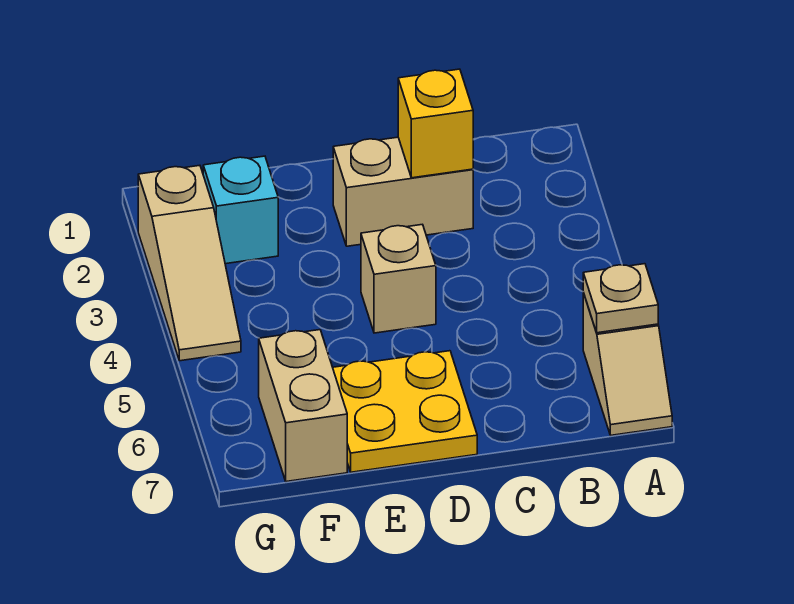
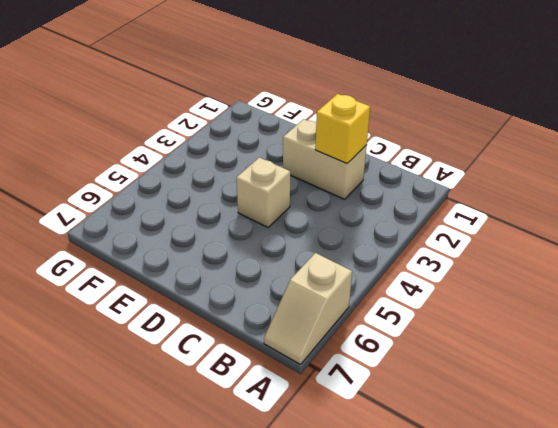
none -> yellow plate D6:E7 level 1
none -> cyan brick F2 level 1

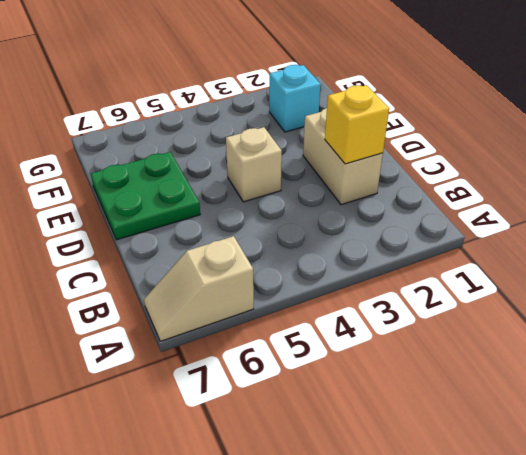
green plate D6:E7 level 1 -> yellow plate D6:E7 level 1
none -> tan brick F6:F7 level 1
none -> tan slope G2:G4 level 1 top 2

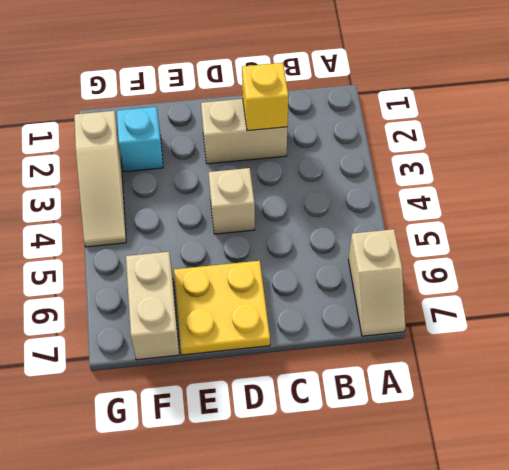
none -> tan plate A6 level 2

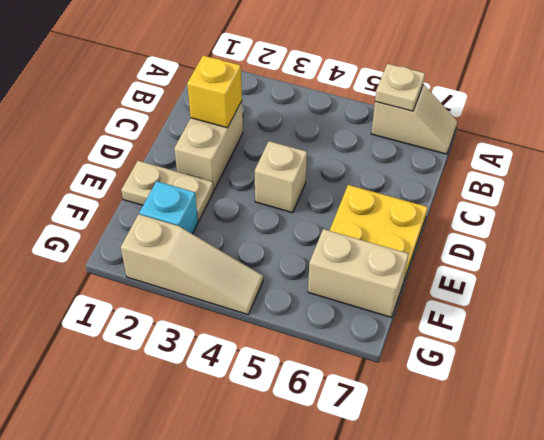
tan plate E1:E2 level 1 -> none

